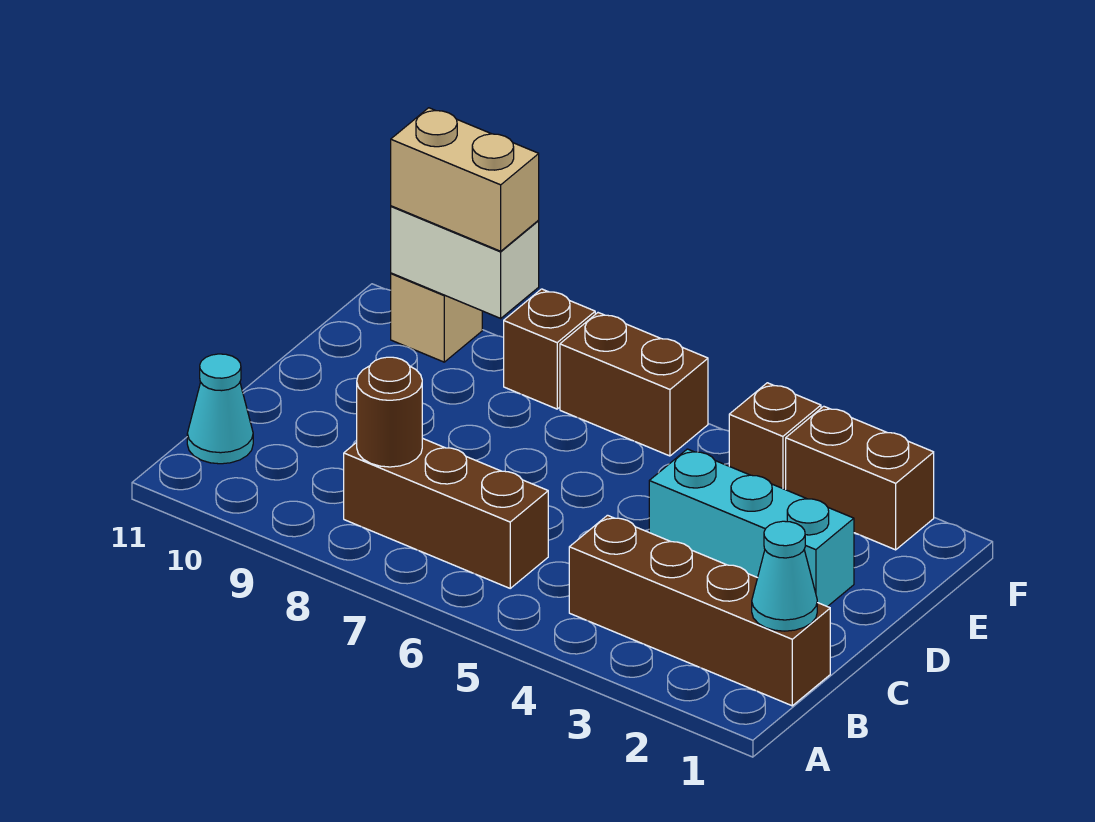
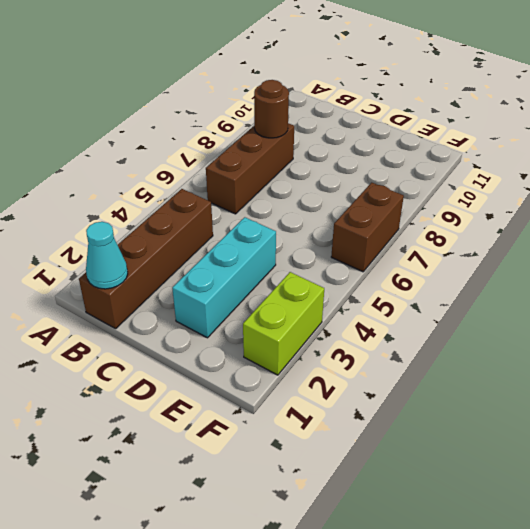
lime brick F2:F3 level 1 -> brown brick F2:F3 level 1
none -> cyan cone B11 level 1
none -> brown brick F4 level 1
none -> brown brick F8 level 1

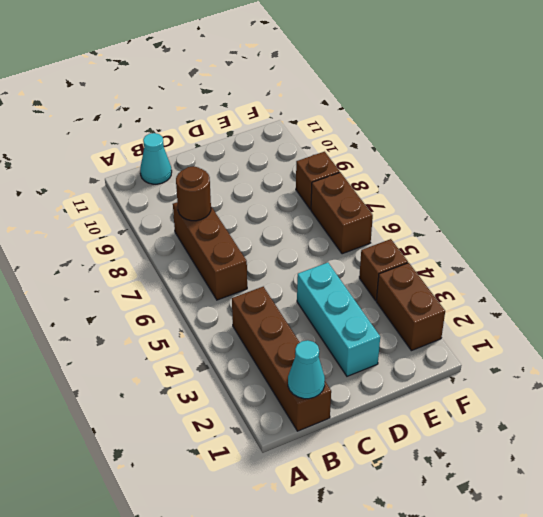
none -> tan brick F10 level 1
none -> white brick F9:F10 level 2
none -> tan brick F9:F10 level 3

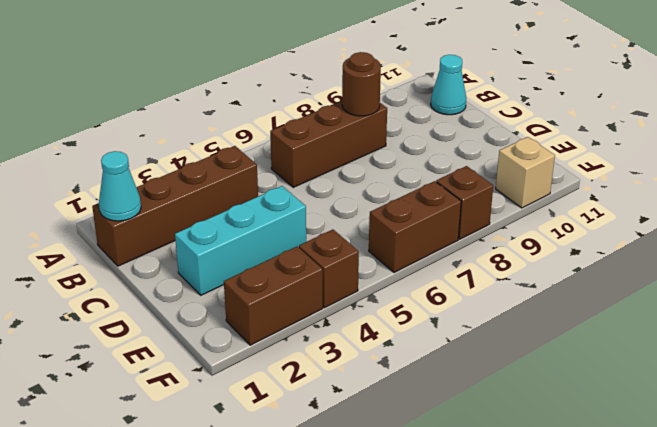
none -> white brick F9:F10 level 2
none -> tan brick F9:F10 level 3

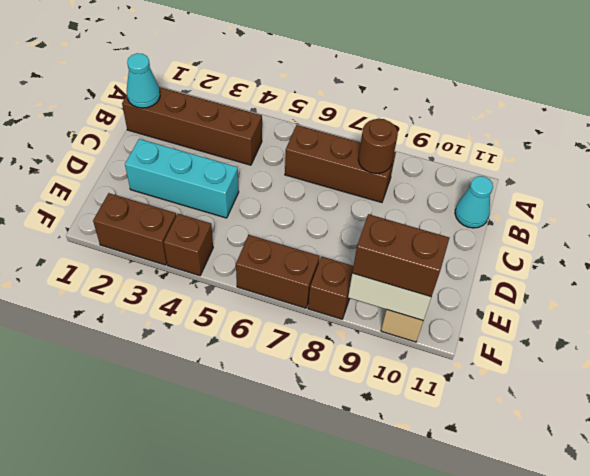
brown brick F9:F10 level 3 -> tan brick F9:F10 level 3

